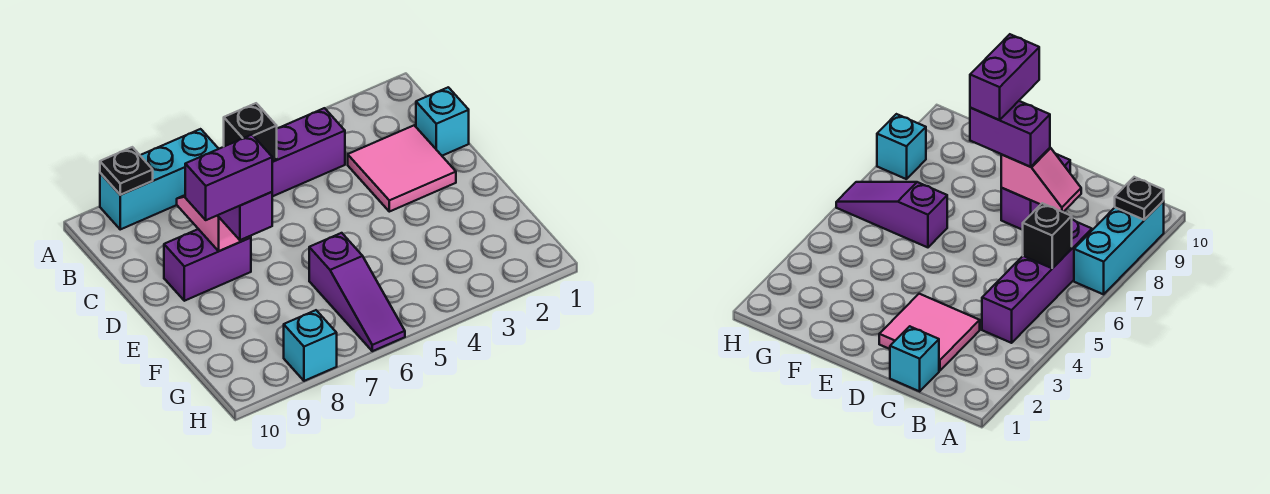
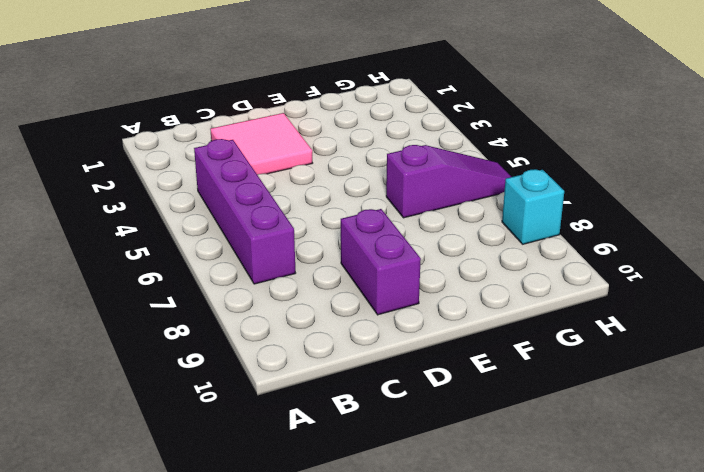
none -> cyan brick A7:A9 level 1
none -> cyan brick C1 level 1
none -> black plate A9 level 2

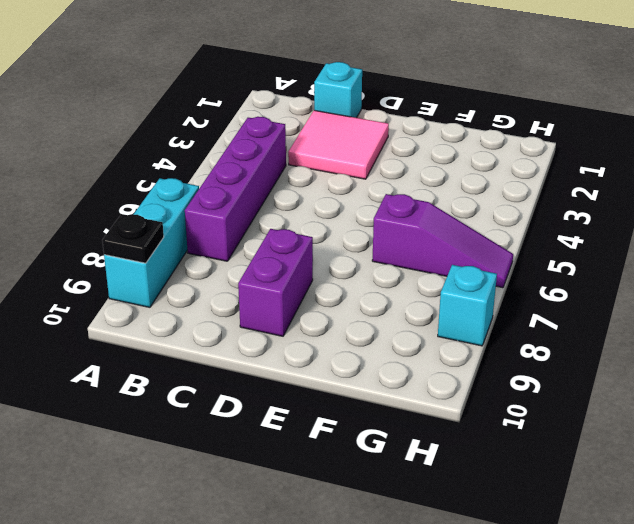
none -> black brick B6 level 2
none -> pink slope C8:D8 level 2 top D
none -> purple brick D8:E8 level 3

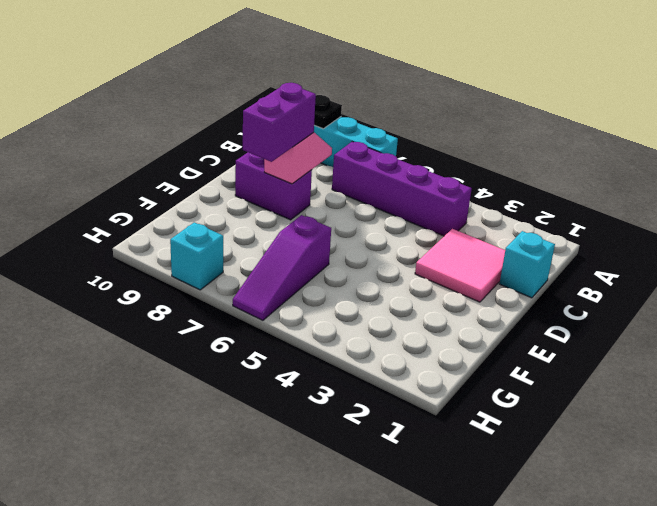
none -> black brick B6 level 2
none -> purple brick E8:E9 level 4

